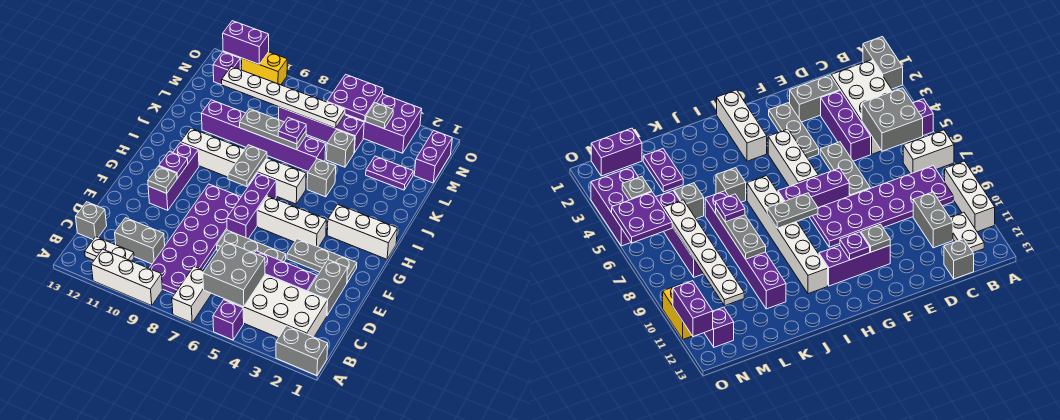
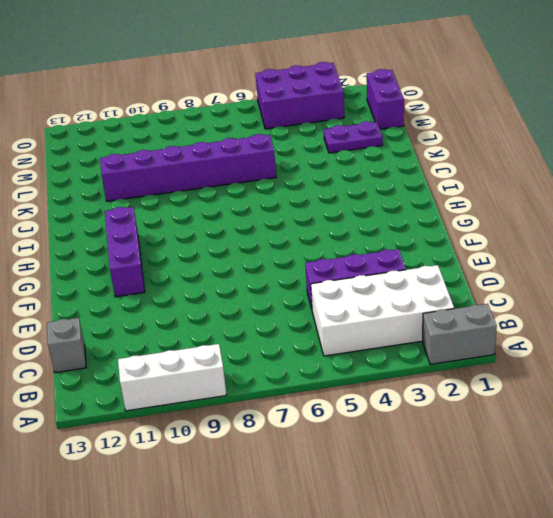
none -> purple brick A5 level 1
none -> white brick A7:B7 level 1
none -> purple plate B8:G9 level 1
none -> white plate B11:B12 level 1

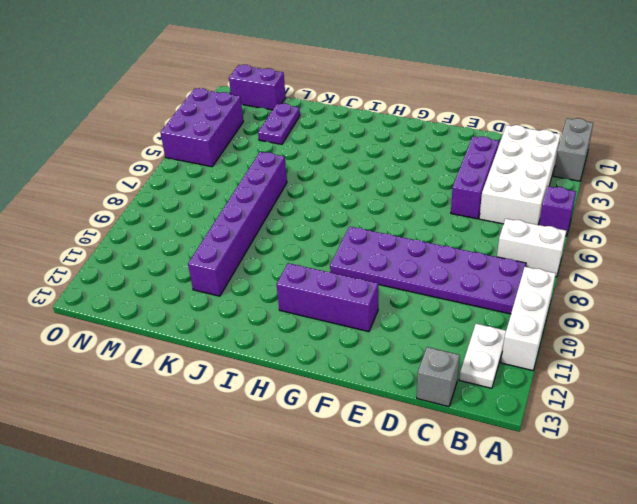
none -> grey brick C10:C11 level 1
none -> grey brick D2:E2 level 1
none -> grey plate E5:E7 level 1
none -> grey plate F2:F4 level 1

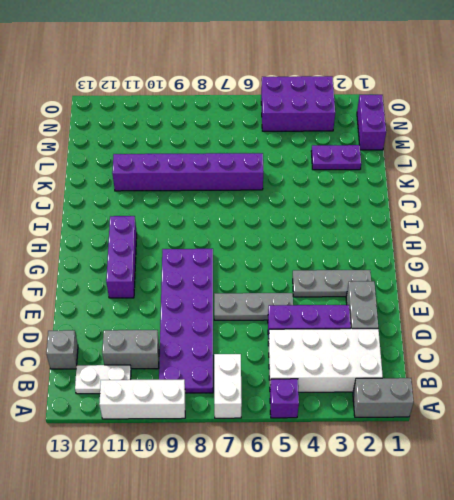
none -> purple brick F7:H7 level 1
none -> white brick G4:G6 level 1
none -> white brick H1:H3 level 1
none -> white brick I6:I11 level 1

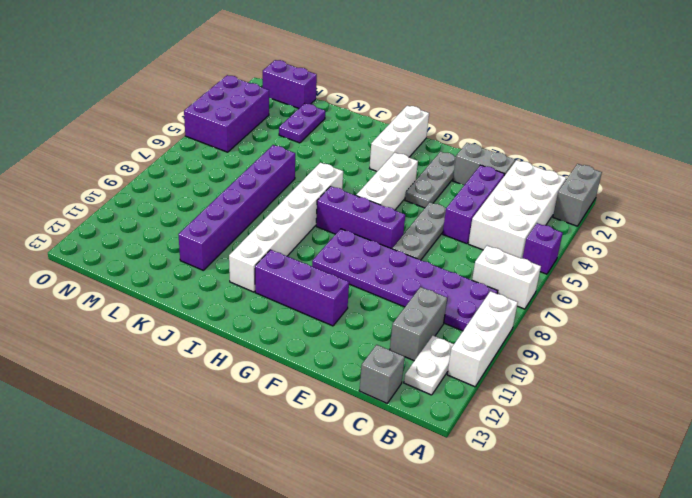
none -> grey brick J5 level 1
none -> grey brick L5 level 1
none -> purple brick M5:M8 level 1
none -> purple brick N12 level 1

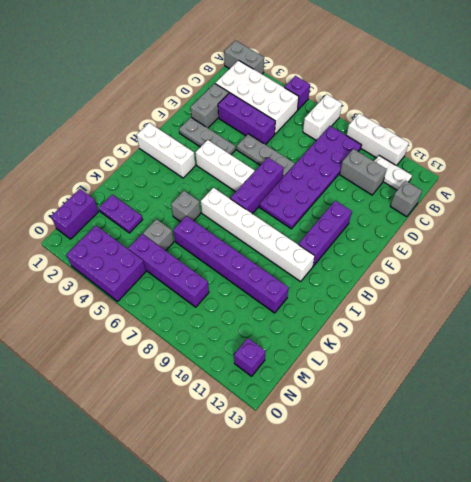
none -> yellow brick O10:O11 level 1
none -> grey brick B5:C6 level 2
none -> grey plate F11 level 2
none -> purple plate G11 level 2

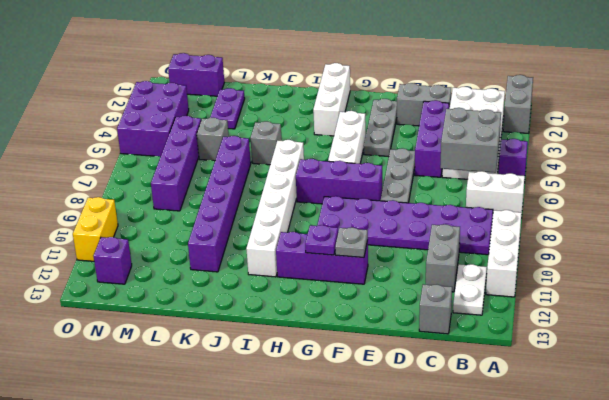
none -> grey plate H8:I8 level 2
none -> grey plate K7:K9 level 2
none -> white plate M6:M11 level 2
none -> grey plate N4 level 2

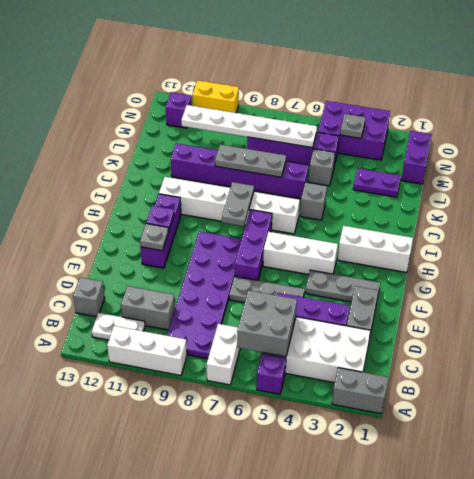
none -> purple plate N5:O6 level 2
none -> purple brick O11:O12 level 2
none -> purple plate K7 level 3

